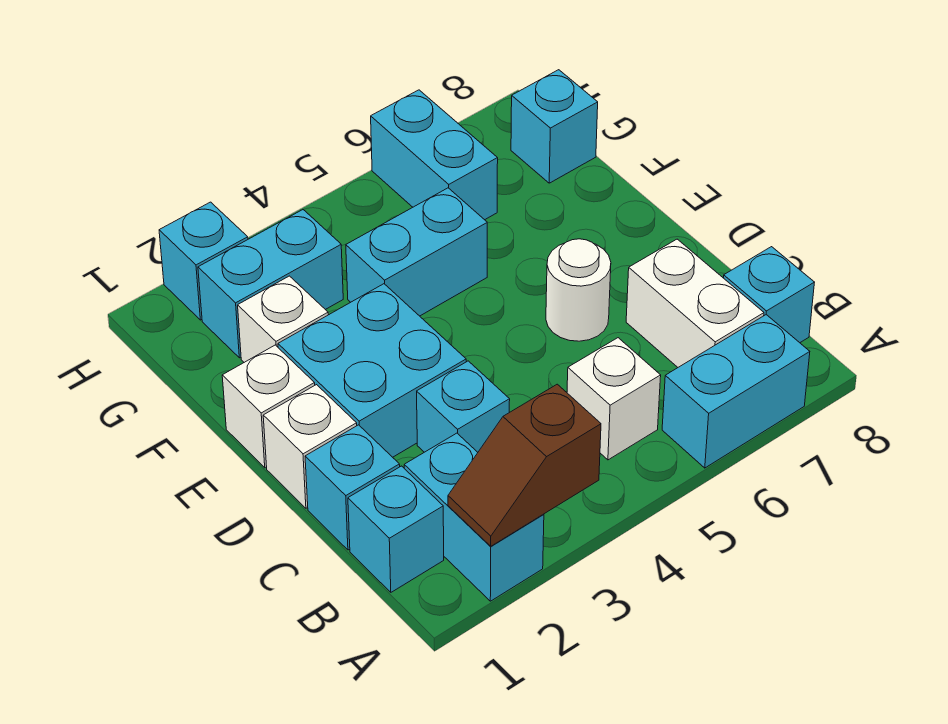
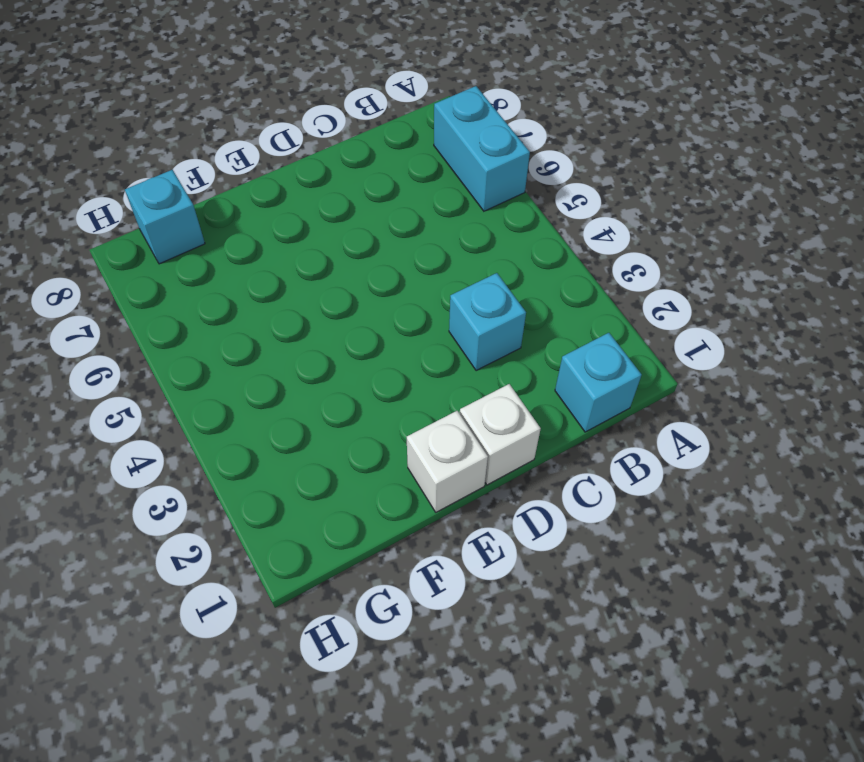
none -> cyan brick A2:B2 level 1
none -> white brick B5 level 1
none -> white brick B7:C7 level 1

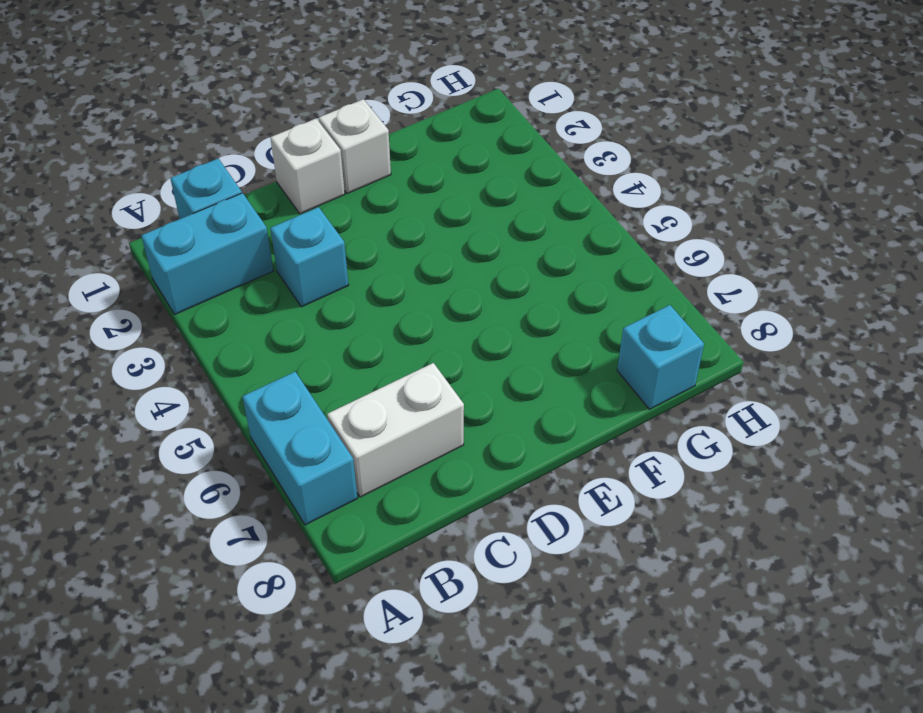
none -> white brick B5 level 1
none -> cyan brick B8 level 1
none -> cyan brick C1 level 1

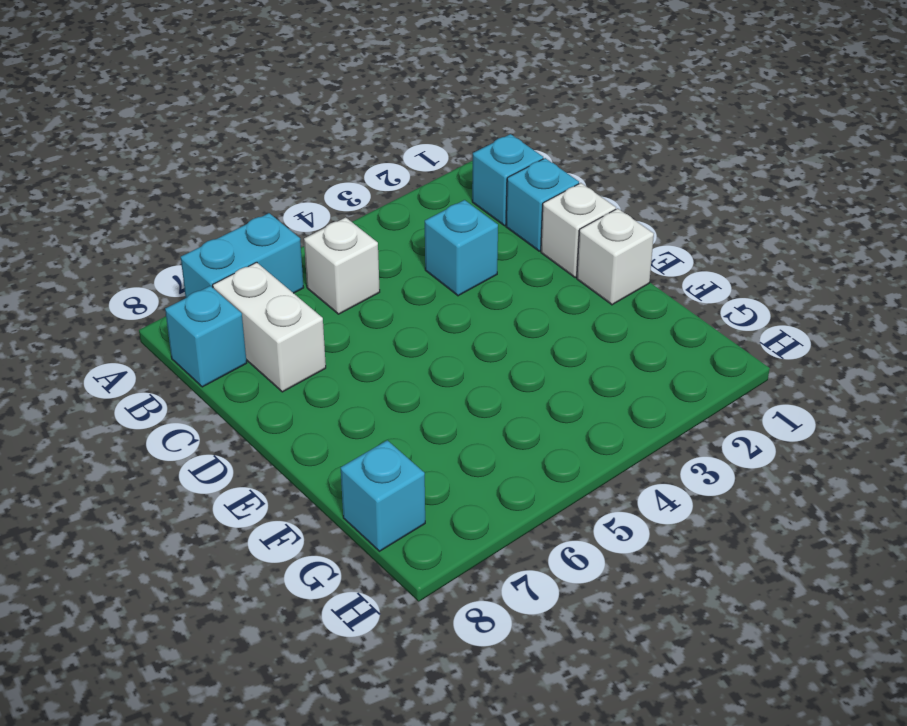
none -> cyan brick A2:B2 level 1
none -> cyan brick D2:E3 level 1
none -> white round brick D6 level 1

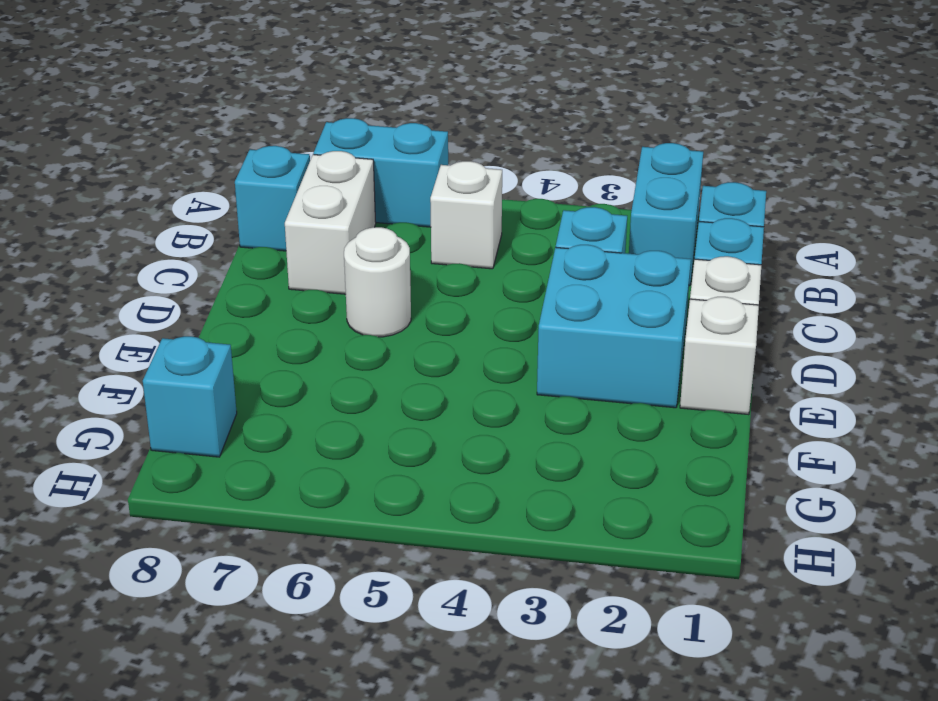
none -> white brick F2 level 1
none -> cyan brick F4:F5 level 1
none -> cyan brick G2:G3 level 1

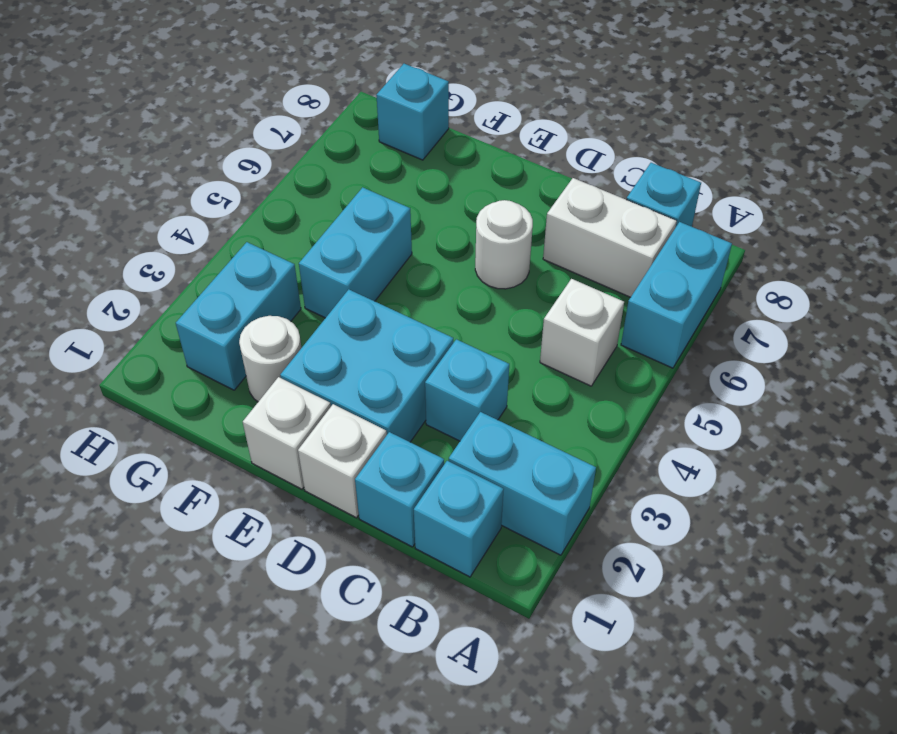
white round brick F2 level 1 -> white brick F2 level 1
none -> cyan brick G6:H6 level 1
none -> cyan brick H2 level 1
none -> brown slope A2:A3 level 2 top 3

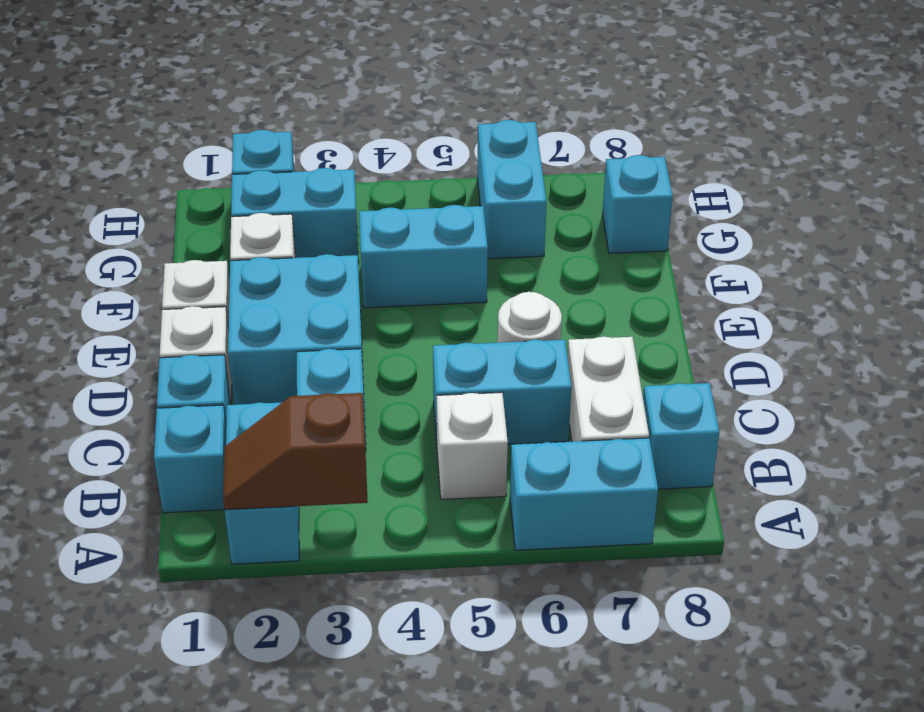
cyan brick C5:C6 level 1 -> none

